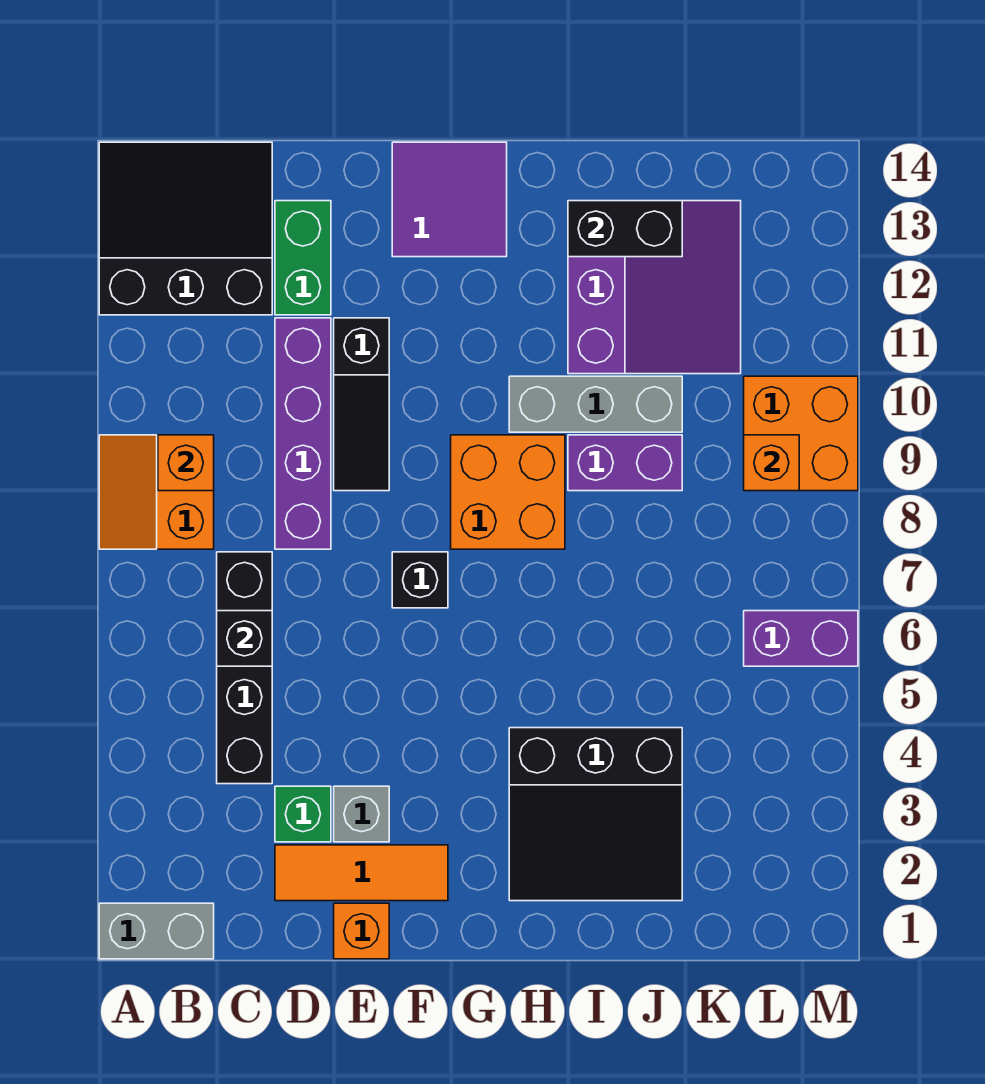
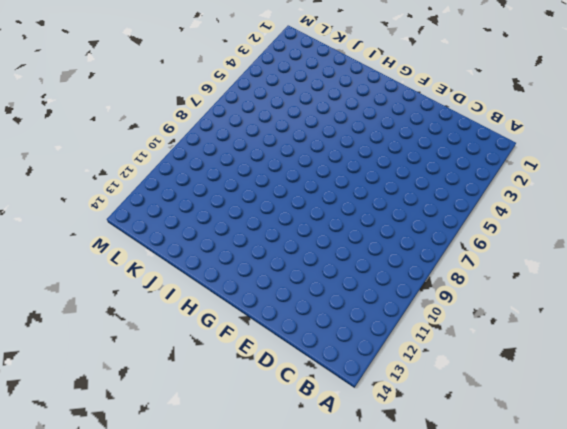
none -> grey brick A1:B1 level 1
none -> orange slope A8:B9 level 1 top B
none -> black slope A12:C14 level 1 top 12

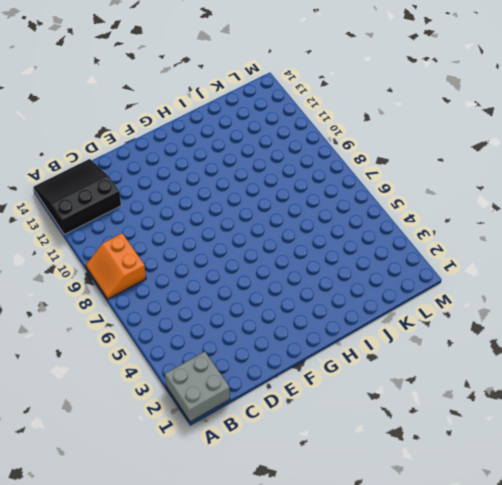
grey brick A1:B2 level 1 -> grey brick A1:B1 level 1
none -> black brick C4:C7 level 1
none -> orange tile D2:F2 level 1
none -> green brick D3 level 1

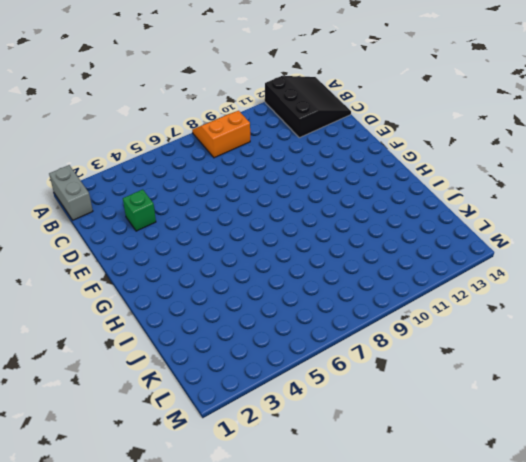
none -> black brick C4:C7 level 1
none -> orange tile D2:F2 level 1
none -> purple brick D8:D11 level 1

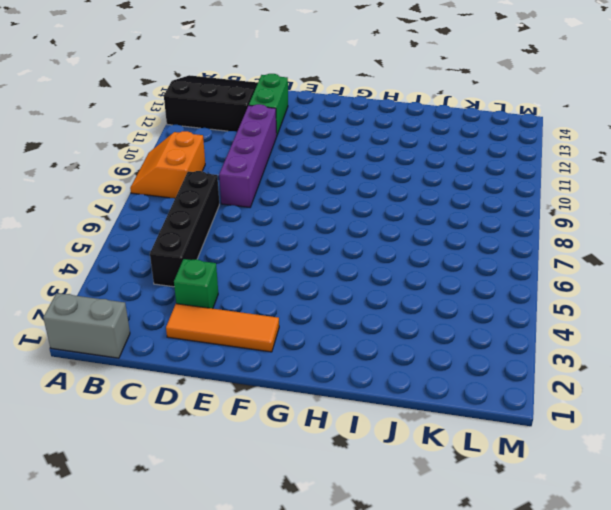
none -> orange brick E1 level 1
none -> grey brick E3 level 1
none -> black slope E9:E11 level 1 top 11

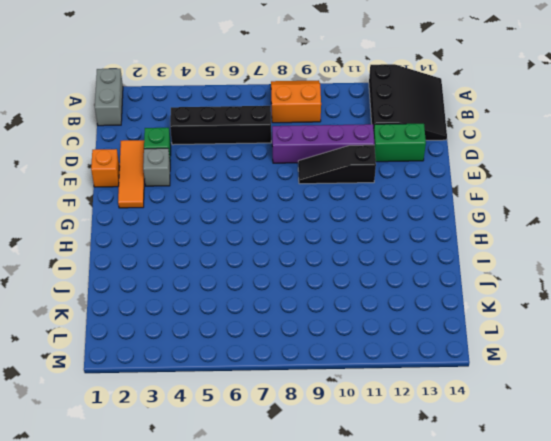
none -> black brick F7 level 1
none -> purple tile F13:G14 level 1
none -> orange brick G8:H9 level 1

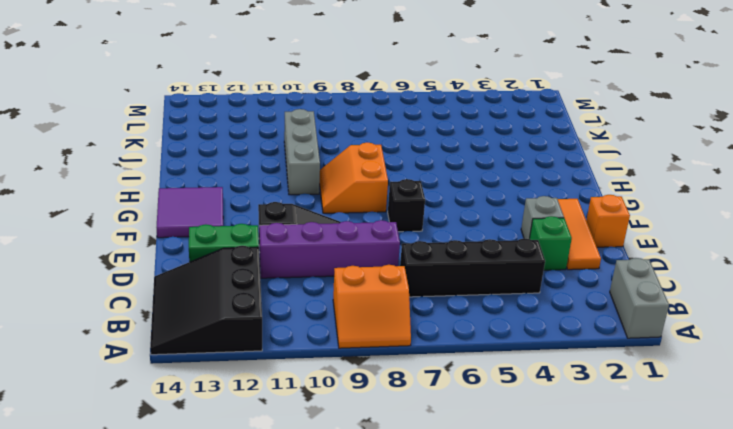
orange slope G8:H9 level 1 top 8 -> orange brick G8:H9 level 1
none -> black slope H2:J4 level 1 top 4
none -> purple brick I9:J9 level 1
none -> purple slope I11:K13 level 1 top I

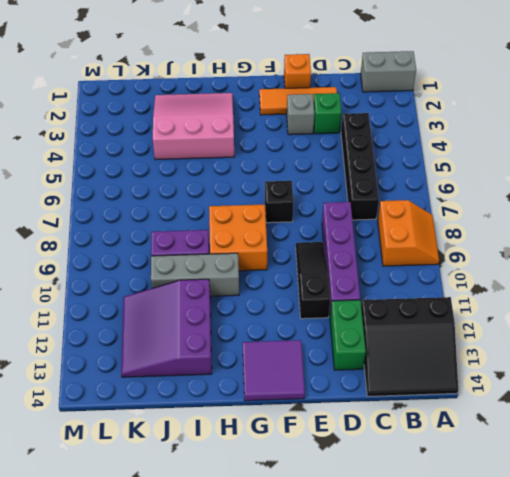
pink slope H2:J4 level 1 top 4 -> black slope H2:J4 level 1 top 4
none -> purple brick L6:M6 level 1
none -> orange brick L9:M10 level 1
none -> orange brick B9 level 2

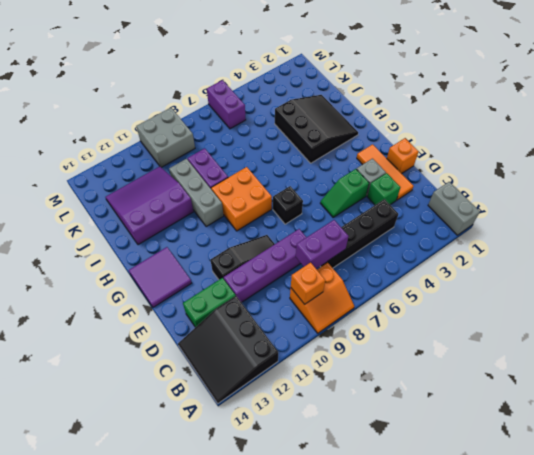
purple brick C7:C8 level 2 -> none
green slope E4:E5 level 1 top 4 -> none
grey brick L9:M10 level 1 -> orange brick L9:M10 level 1
none -> black brick C6 level 2
none -> black brick I13:J13 level 2
none -> orange brick L9 level 2

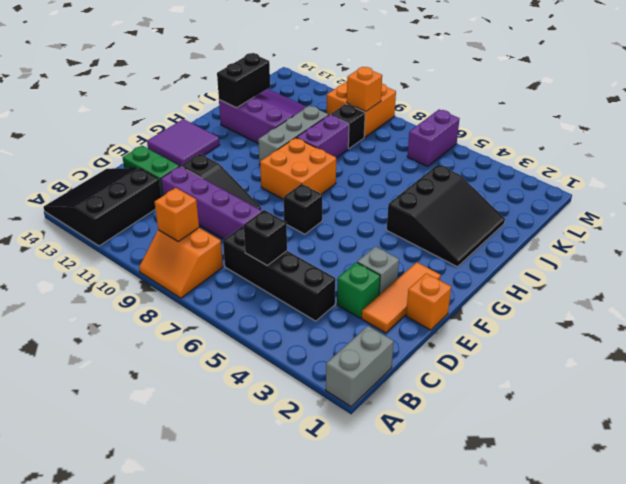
black brick K9 level 1 -> none

